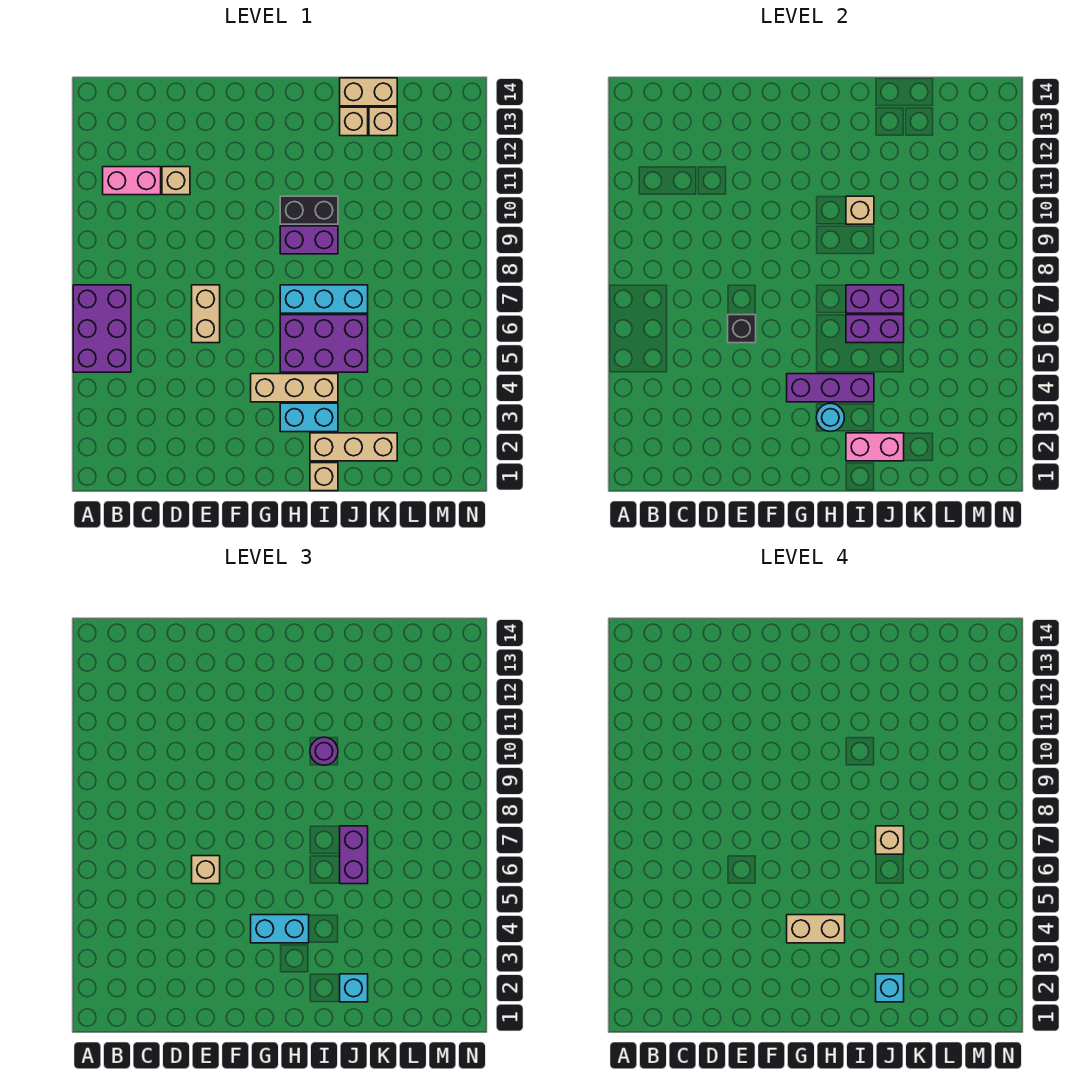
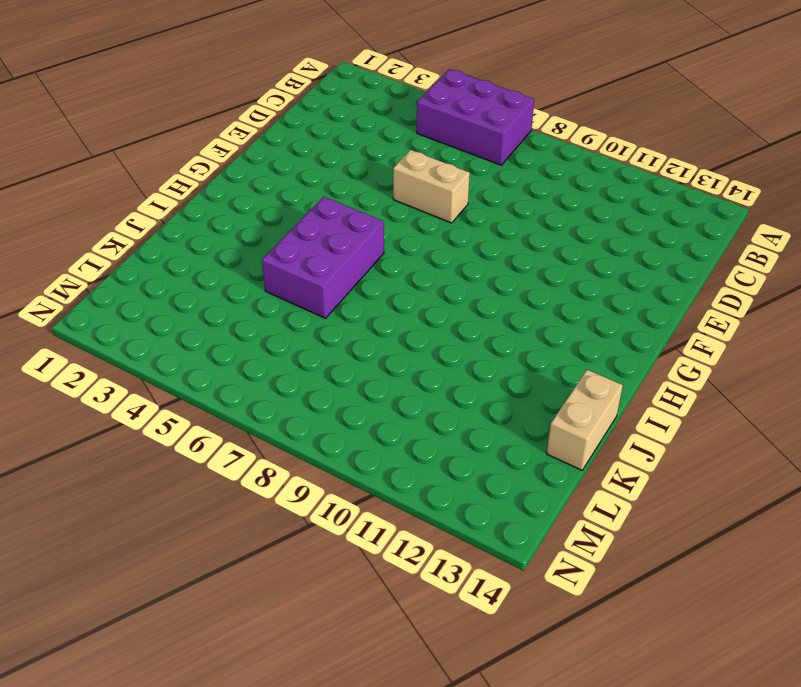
none -> pink brick B11:C11 level 1
none -> tan brick D11 level 1
none -> tan brick G4:I4 level 1
none -> cyan brick H3:I3 level 1

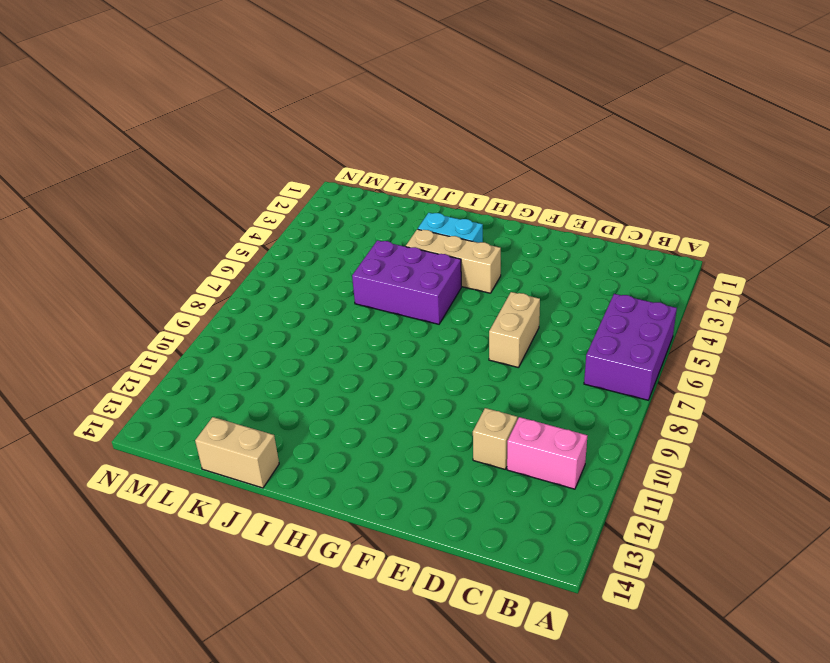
none -> cyan brick H7:J7 level 1
none -> purple brick H9:I9 level 1
none -> black brick H10:I10 level 1
none -> tan brick I1 level 1

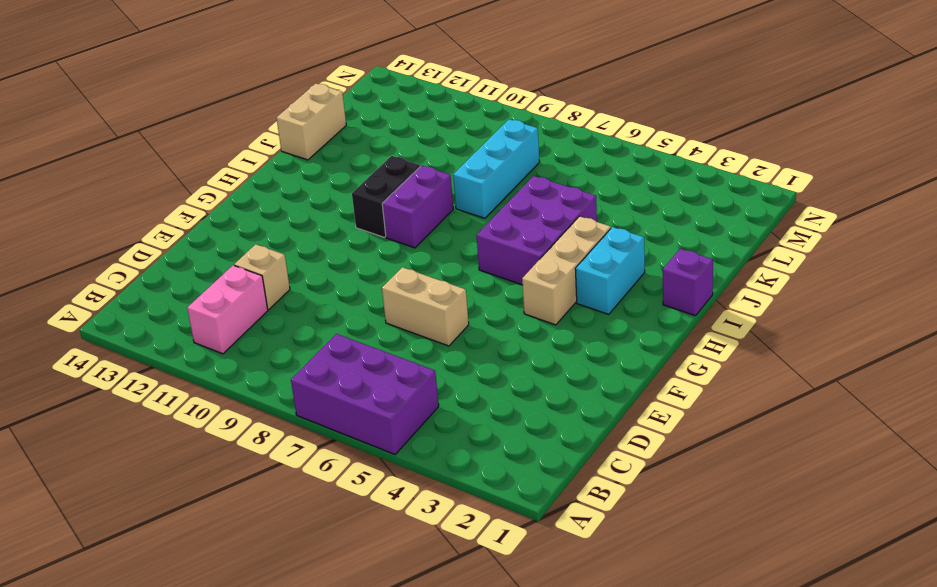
purple brick I1 level 1 -> tan brick I1 level 1
cyan brick J8:L8 level 1 -> cyan brick H7:J7 level 1
none -> tan brick I2:K2 level 1
none -> tan brick J13 level 1
none -> tan brick K13 level 1
none -> black brick E6 level 2

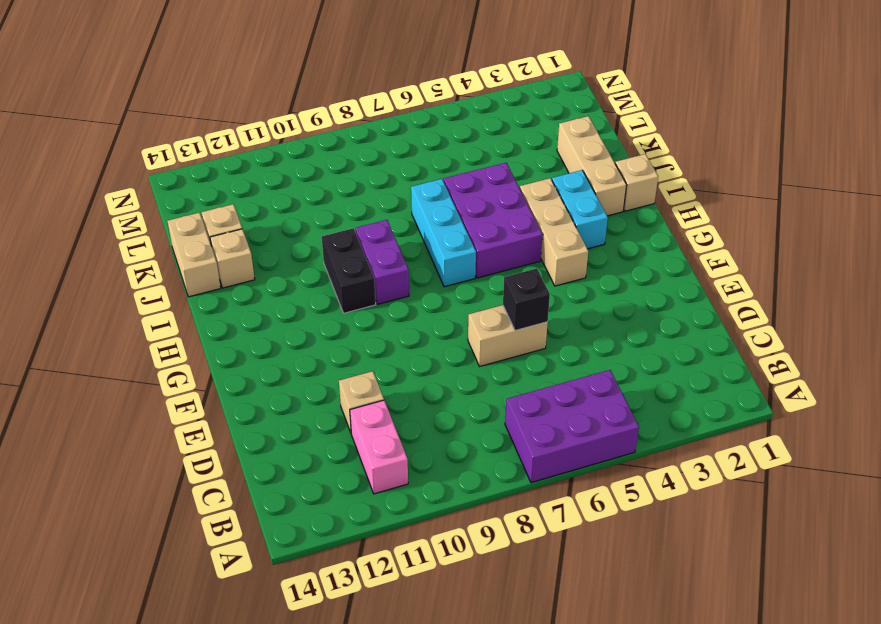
none -> purple brick G4:I4 level 2
none -> cyan round brick H3 level 2
none -> pink brick I2:J2 level 2
none -> purple brick I6:J6 level 2

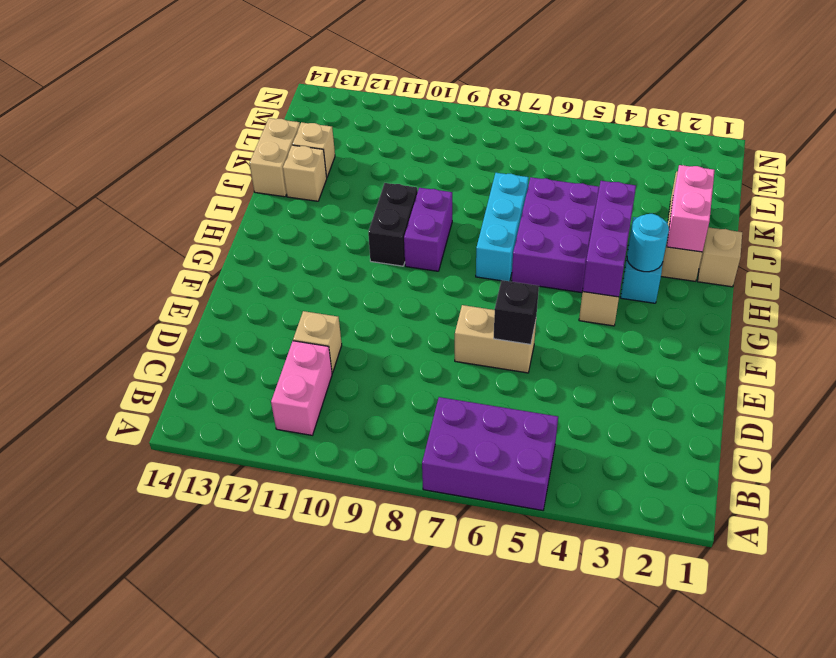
none -> purple brick I6:J6 level 2
none -> purple brick I7:J7 level 2
none -> tan brick I10 level 2
none -> tan brick E6 level 3

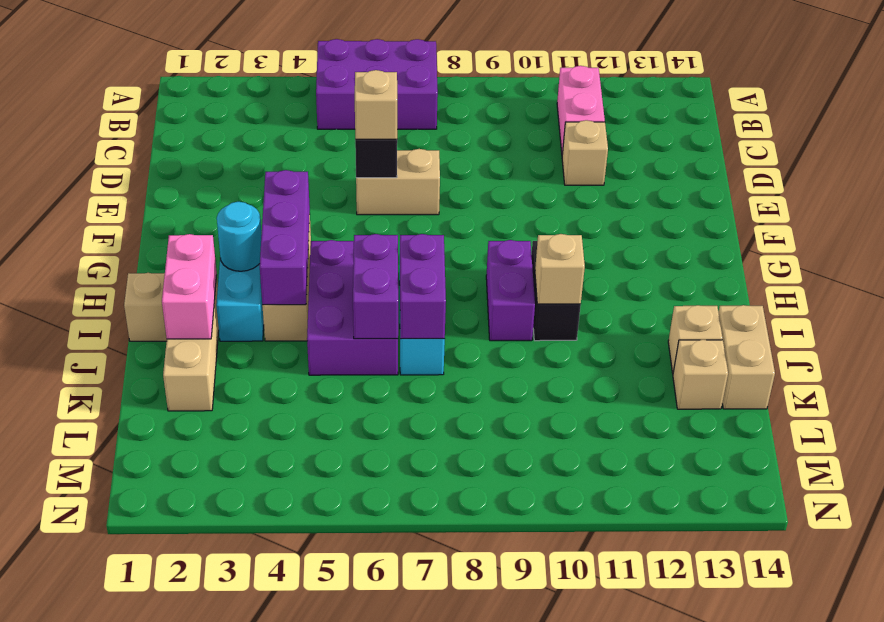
none -> cyan brick G4:H4 level 3
none -> purple round brick I10 level 3
none -> cyan brick J2 level 3
none -> purple brick J6:J7 level 3

